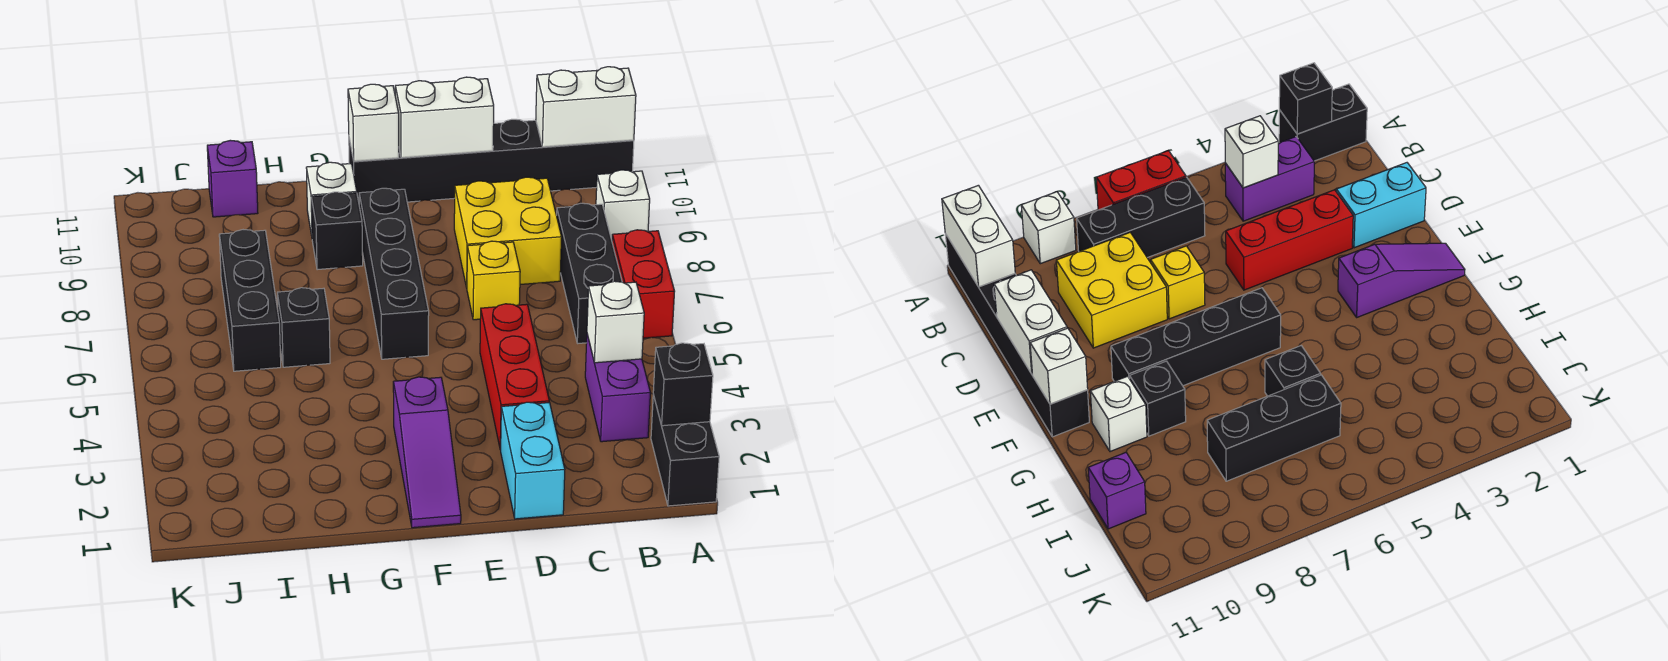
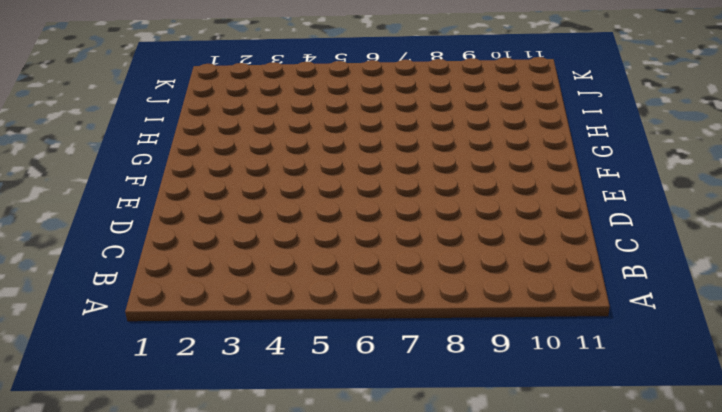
none -> black brick A1:A2 level 1
none -> red brick A6:A7 level 1
none -> white brick A9 level 1

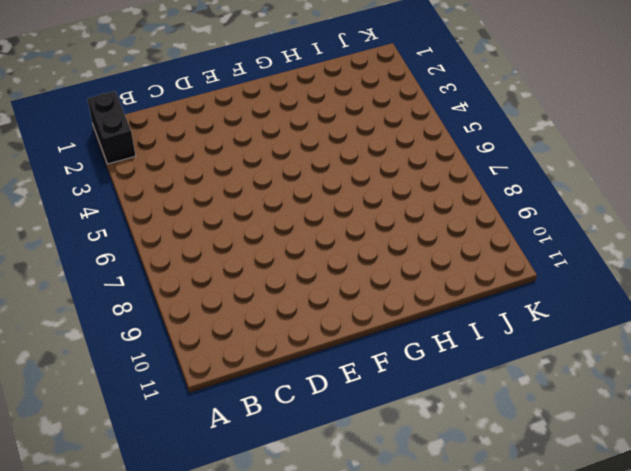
none -> red brick A6:A7 level 1
none -> white brick A9 level 1
none -> black brick A11:F11 level 1

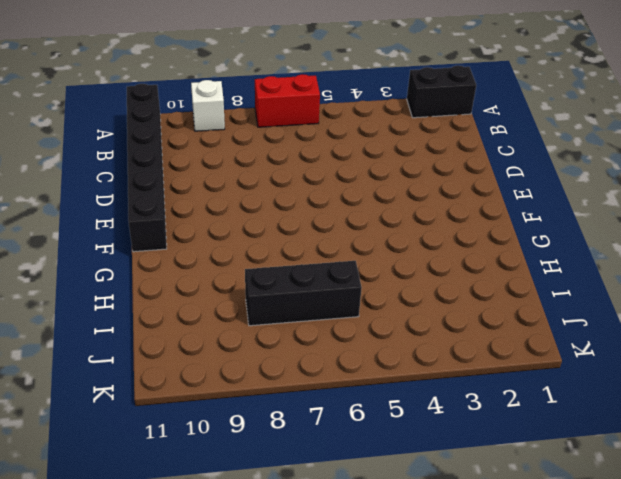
none -> purple brick B3:B4 level 1
none -> black brick B6:B8 level 1
none -> yellow brick C8:D9 level 1

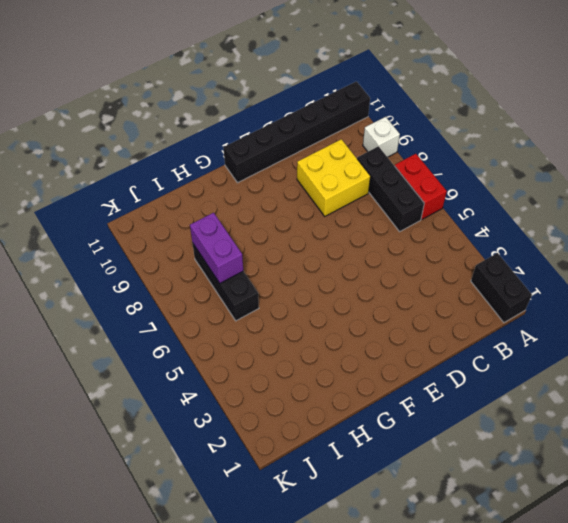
purple brick I7:I8 level 2 -> purple brick B3:B4 level 1
none -> cyan brick D1:D2 level 1
none -> red brick D3:D5 level 1
none -> yellow brick D7 level 1

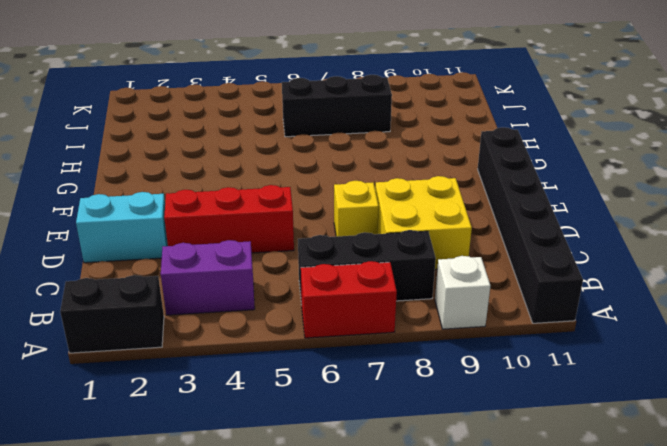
none -> purple slope F1:F3 level 1 top 3
none -> black brick F6:F9 level 1
none -> black brick G9 level 1

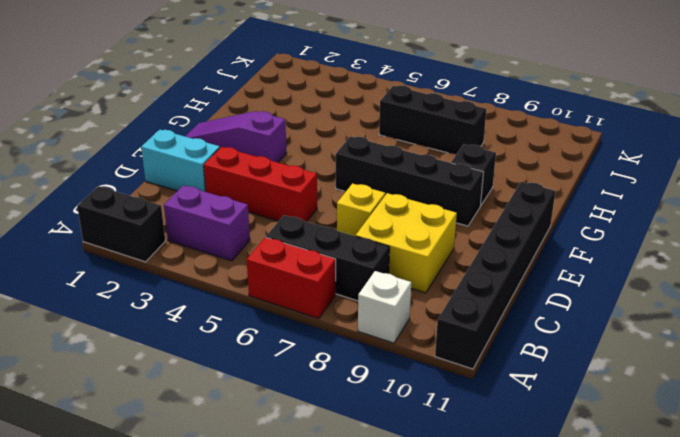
none -> white brick G10 level 1
none -> black brick H6 level 1
none -> purple brick I11 level 1

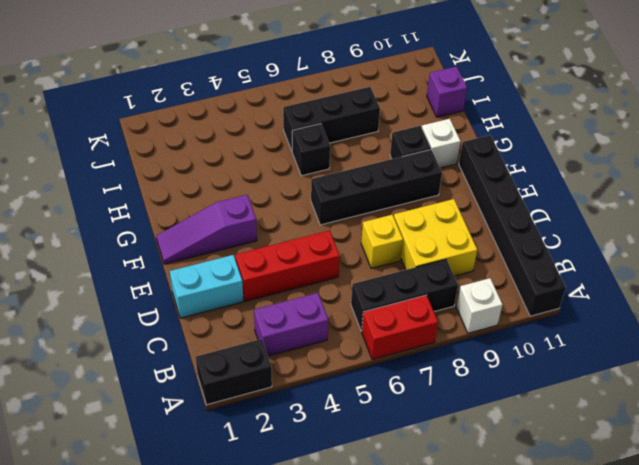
none -> black brick A2 level 2
none -> white brick A11:B11 level 2
none -> white brick B4 level 2

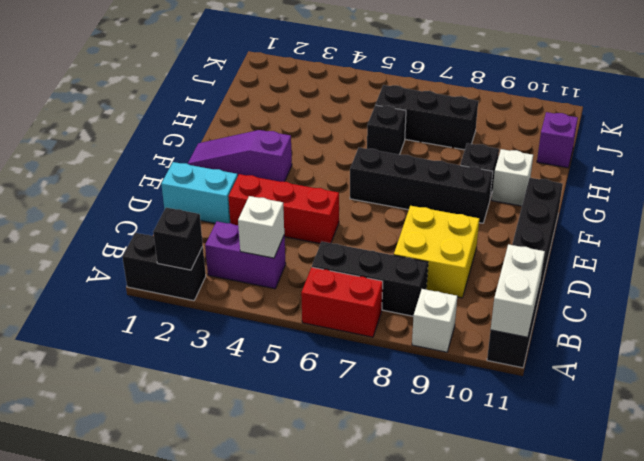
none -> yellow brick D7 level 1
none -> white brick D11:E11 level 2
none -> white brick F11 level 2

